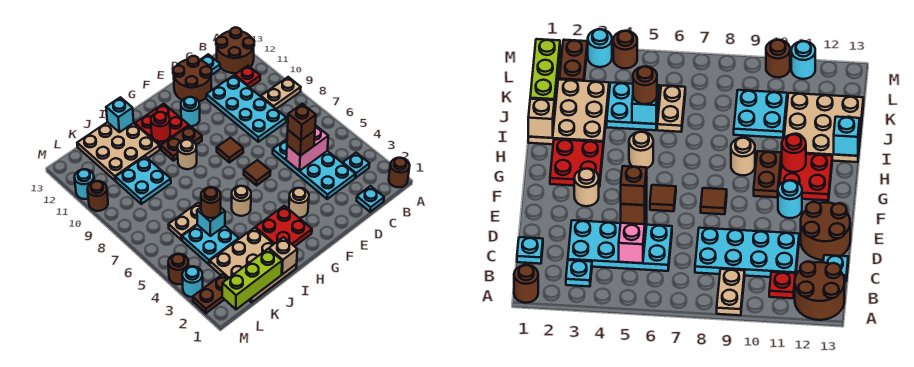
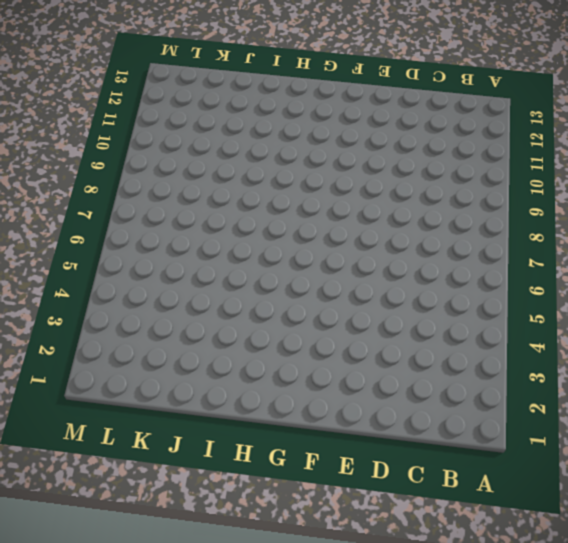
none -> brown round brick A1 level 1
none -> tan plate A9:B9 level 1
none -> brown round brick A12:B13 level 1
none -> cyan plate B3 level 1

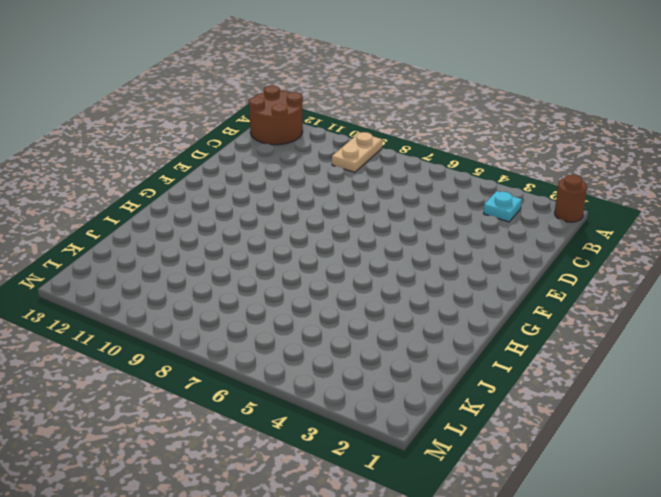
none -> red plate B11 level 1
none -> cyan plate C1 level 1
none -> cyan plate C3:D6 level 1
none -> cyan plate C8:D11 level 1

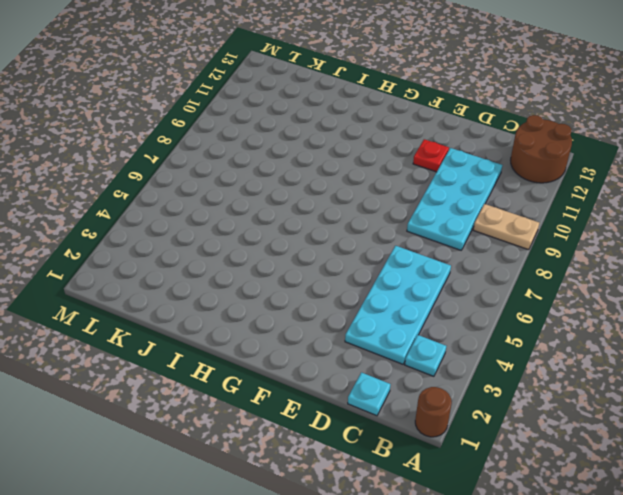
red plate E11 level 1 -> red plate B11 level 1
none -> cyan plate C13 level 1
none -> brown round brick D12:E13 level 1
none -> tan round brick F3 level 1
none -> brown tile F6 level 1

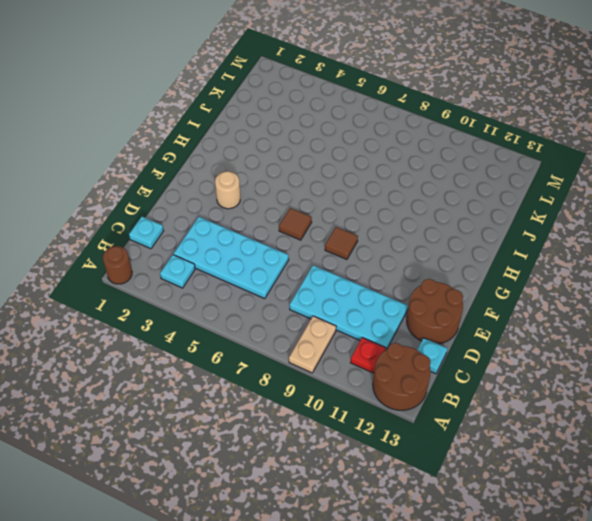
none -> cyan round brick F11 level 1
none -> red plate G2:H3 level 1
none -> brown plate G10:H10 level 1
none -> red plate G11:H12 level 1

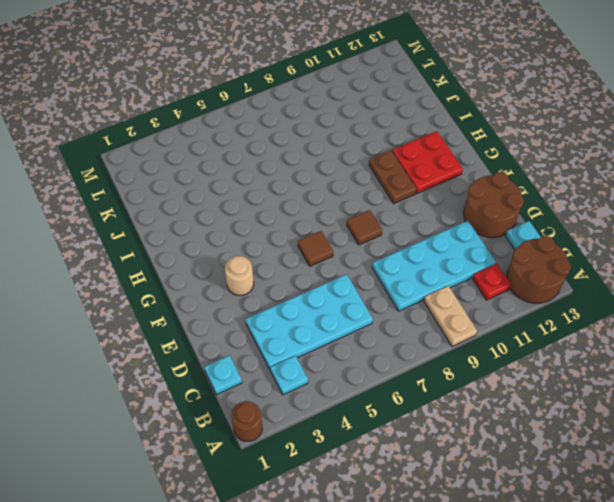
none -> cyan round brick F11 level 1
none -> red plate G2:H3 level 1
none -> tan round brick H5 level 1
none -> tan round brick H9 level 1

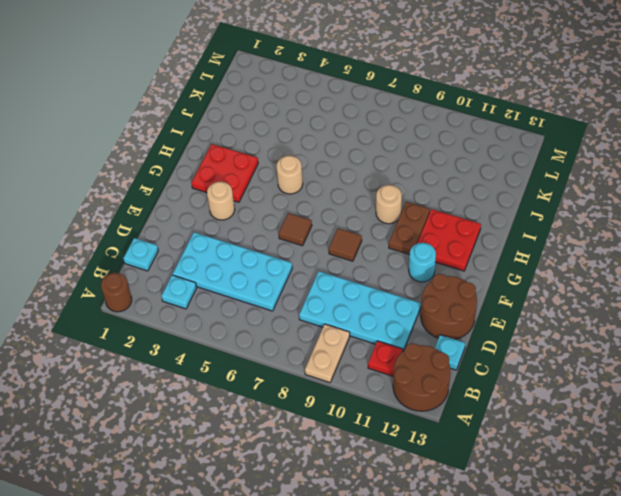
none -> tan plate I1:K3 level 1
none -> tan plate I11:K13 level 1
none -> cyan plate J4:K5 level 1
none -> tan plate J6:K6 level 1

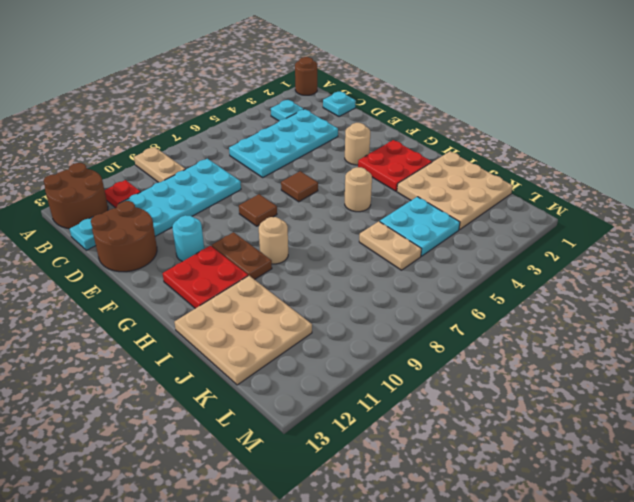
none -> cyan plate J9:K10 level 1
none -> brown plate L2:M2 level 1
none -> cyan round brick M3 level 1
none -> brown round brick M4 level 1

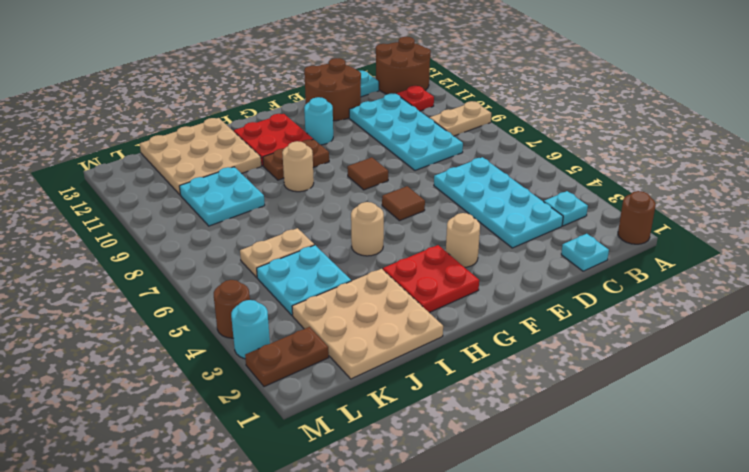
none -> brown round brick M10 level 1
none -> cyan round brick M11 level 1
none -> pink brick C5:D5 level 2
none -> red round brick H11 level 2

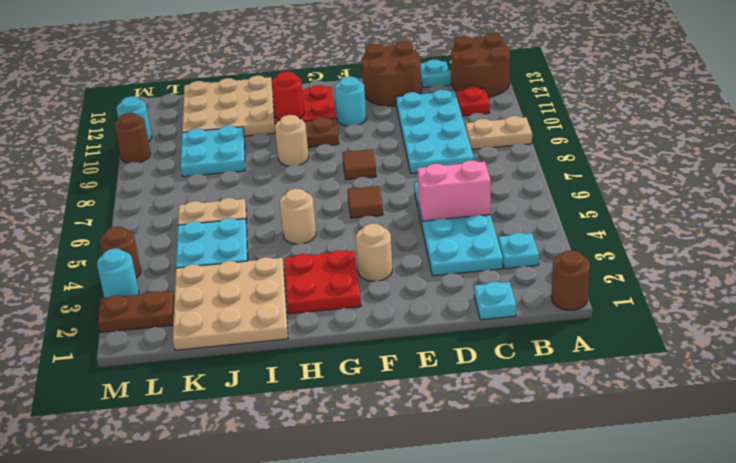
none -> tan brick I1 level 2
none -> cyan brick I13 level 2
none -> lime brick J1:L1 level 2
none -> cyan brick J5 level 2

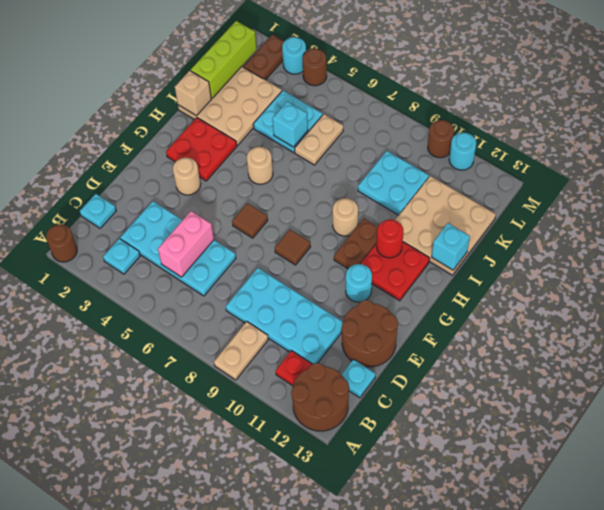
none -> brown brick D5 level 3
none -> brown round brick J5 level 3
none -> brown brick D5 level 4

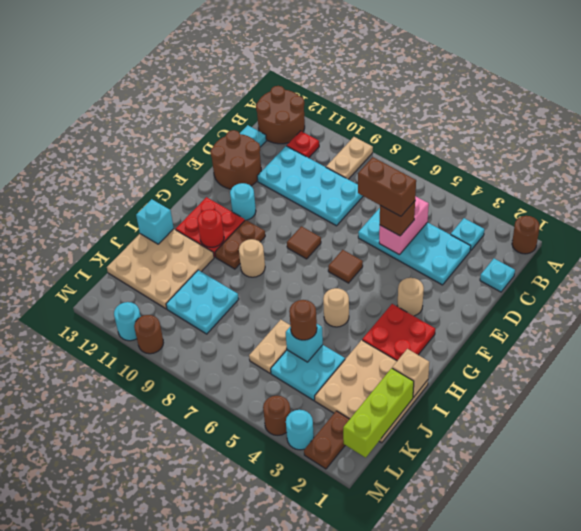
brown brick D5:D6 level 4 -> brown brick D5 level 4

